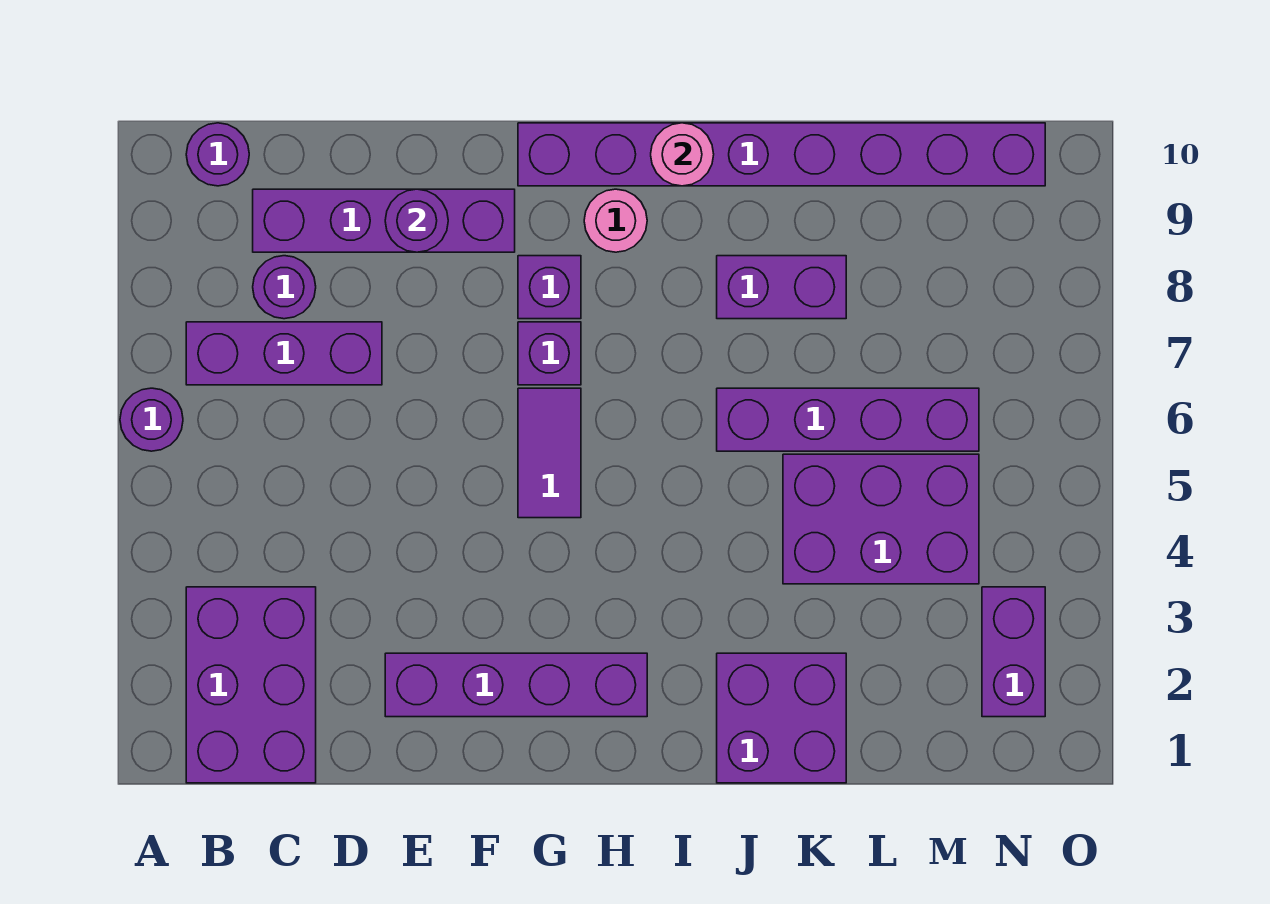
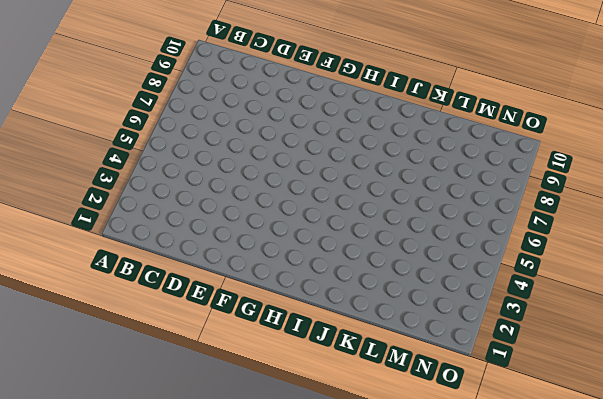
none -> purple round brick A6 level 1
none -> purple brick B1:C3 level 1
none -> purple brick B7:D7 level 1

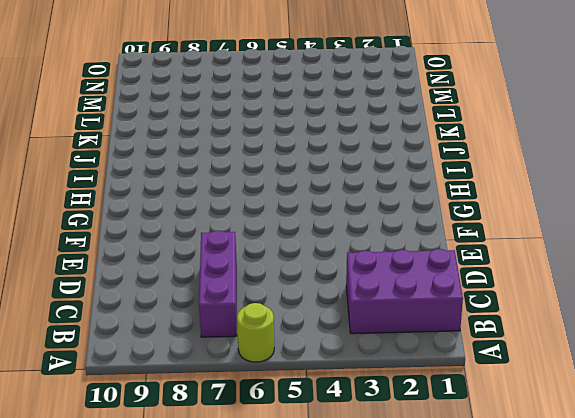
lime round brick A6 level 1 -> purple round brick A6 level 1
none -> purple round brick B10 level 1
none -> purple round brick C8 level 1
none -> purple brick C9:F9 level 1

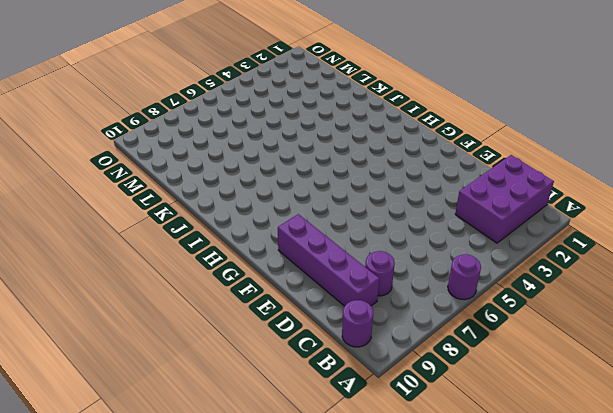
none -> purple brick B7:D7 level 1
none -> purple brick E2:H2 level 1
none -> purple tile G5:G6 level 1

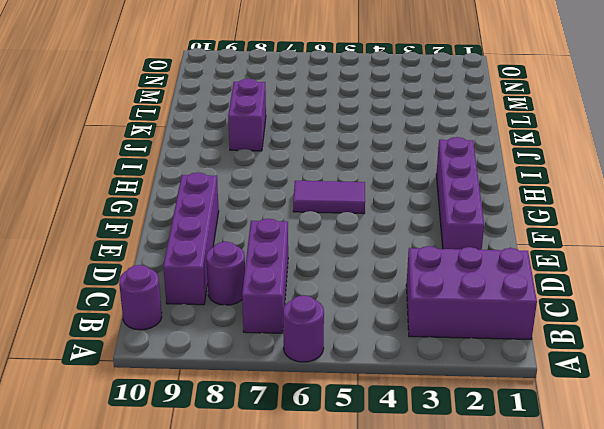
none -> purple brick G7 level 1
none -> purple brick G8 level 1
none -> purple brick G10:N10 level 1

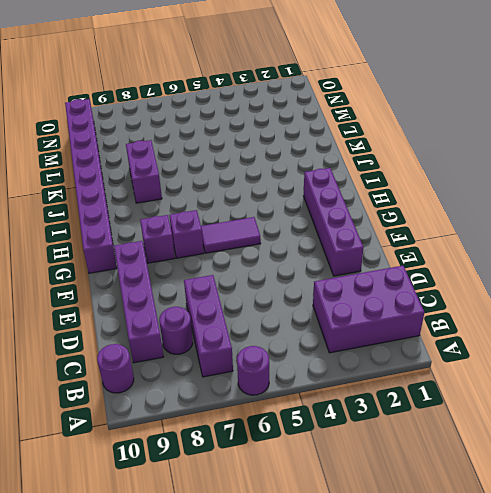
none -> pink round brick H9 level 1
none -> purple brick J1:K2 level 1
none -> purple brick J6:M6 level 1

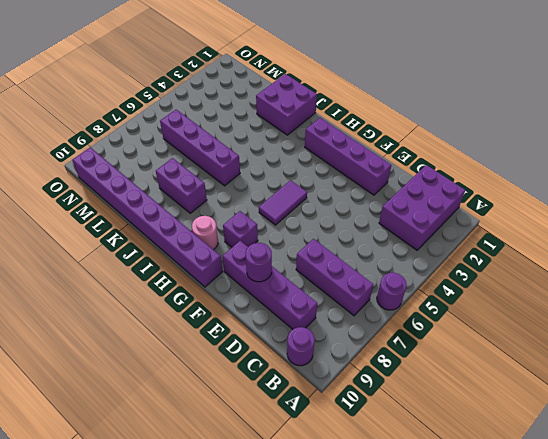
none -> purple round brick C8 level 1
none -> purple brick G7 level 1
none -> purple brick K4:M5 level 1

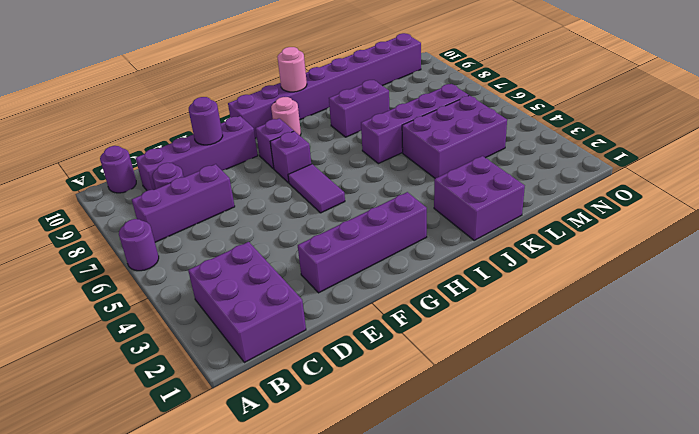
none -> purple brick N2:N3 level 1

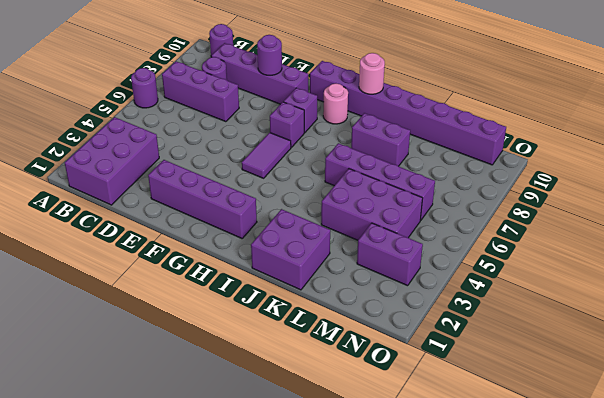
purple brick M3:N3 level 1 -> purple brick N2:N3 level 1

